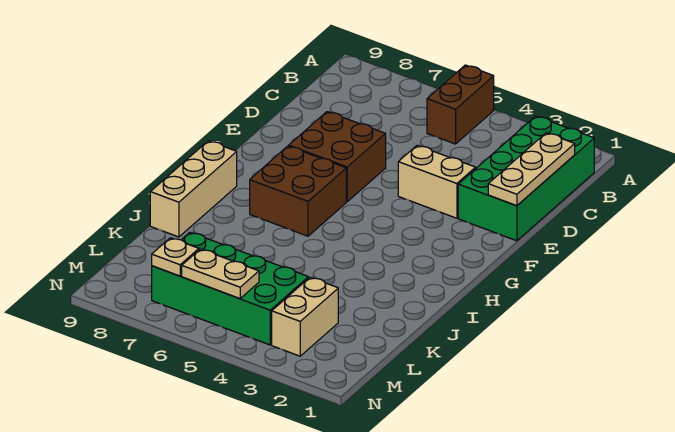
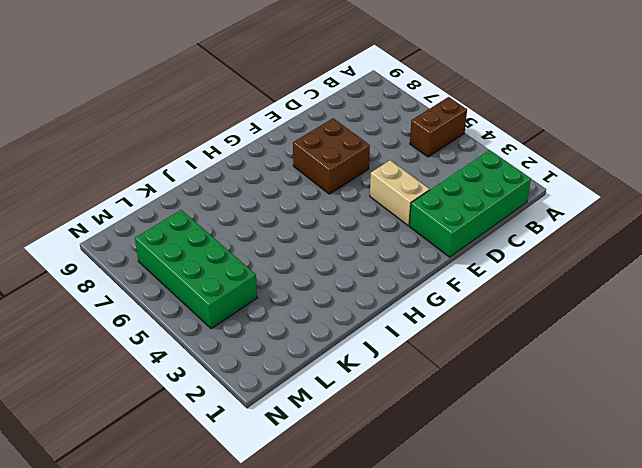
none -> brown brick G6:H7 level 1
none -> tan brick H9:J9 level 1

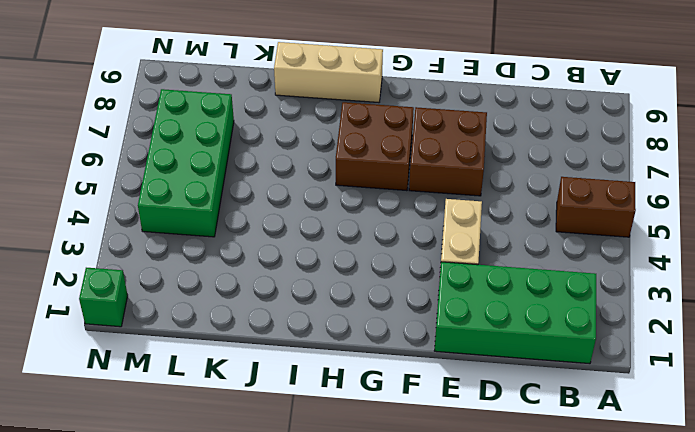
green brick N1 level 1 -> none
none -> tan brick L3:M3 level 1
none -> tan plate C1:E1 level 2

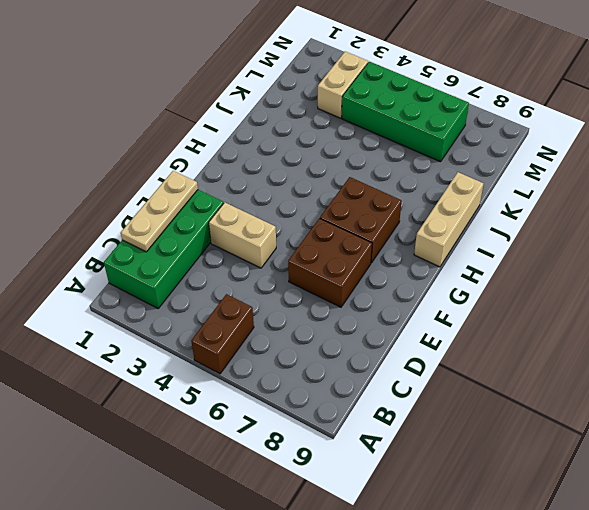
none -> tan plate M5:M6 level 2
none -> tan plate M7 level 2

